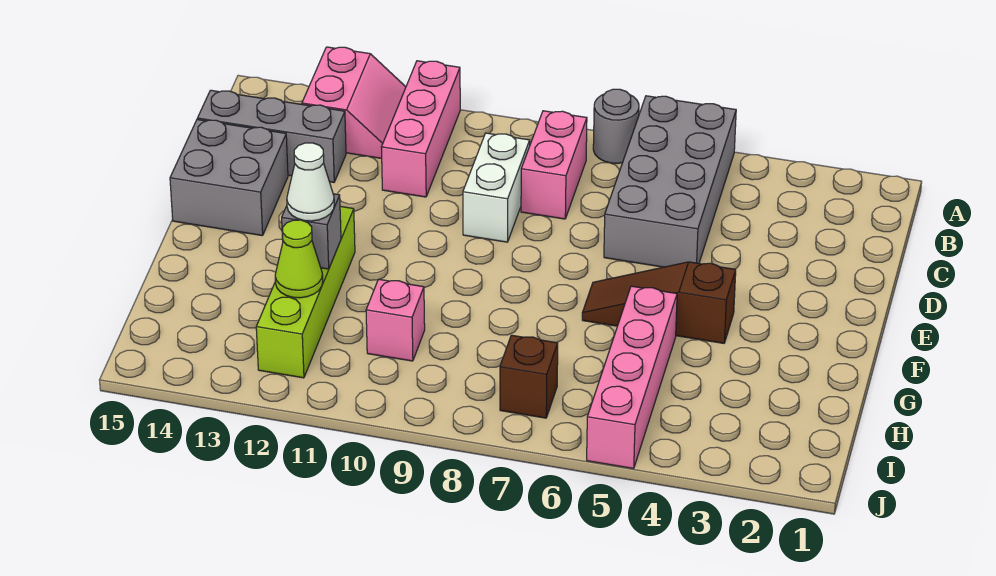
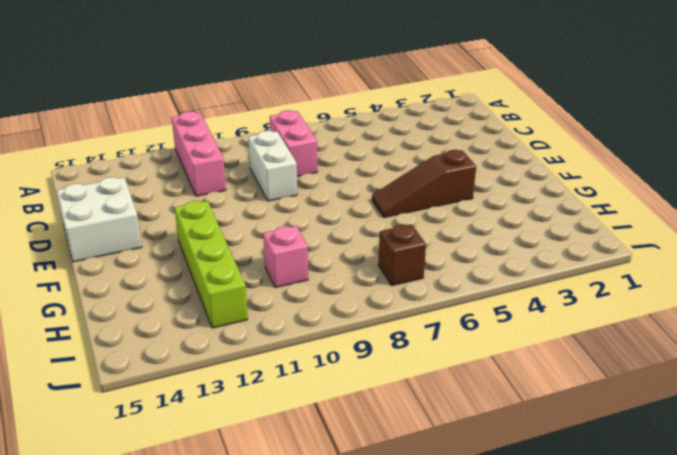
white brick D14:E15 level 1 -> grey brick D14:E15 level 1
none -> grey brick A5:D6 level 1
none -> grey round brick A7 level 1
none -> pink slope A12:B13 level 1 top 13

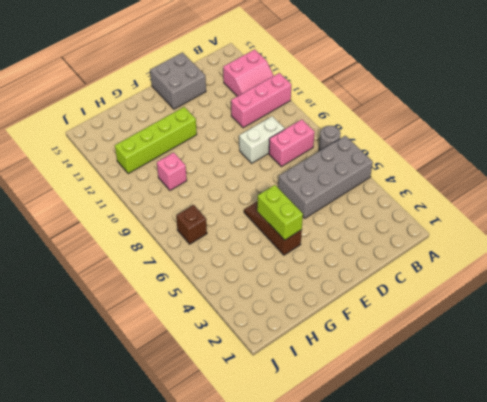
lime brick F4:F5 level 2 -> none
none -> grey brick C13:C15 level 1
none -> pink brick G5:J5 level 1
none -> grey brick G12 level 2

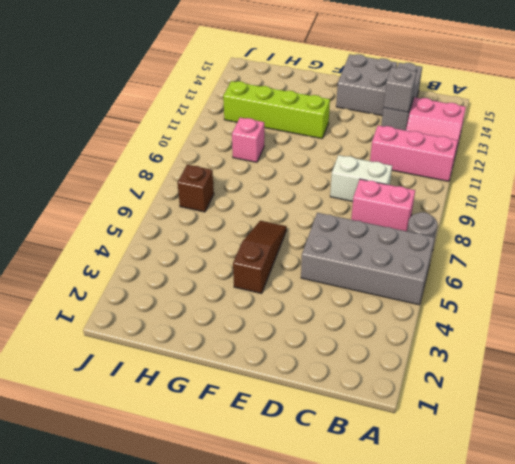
grey brick C13 level 2 -> grey brick G12 level 2
none -> pink brick G5:J5 level 1
none -> lime cone H12 level 2
none -> white cone G12 level 3

